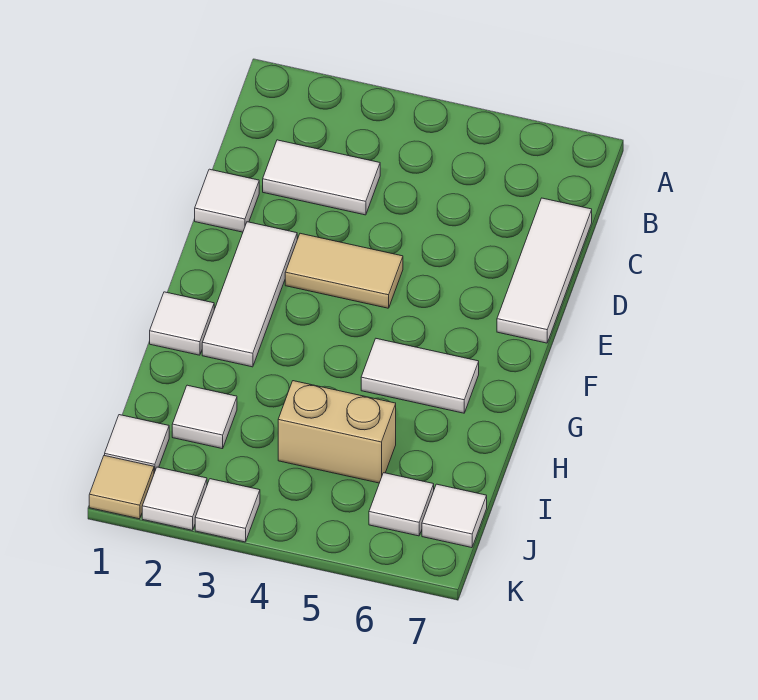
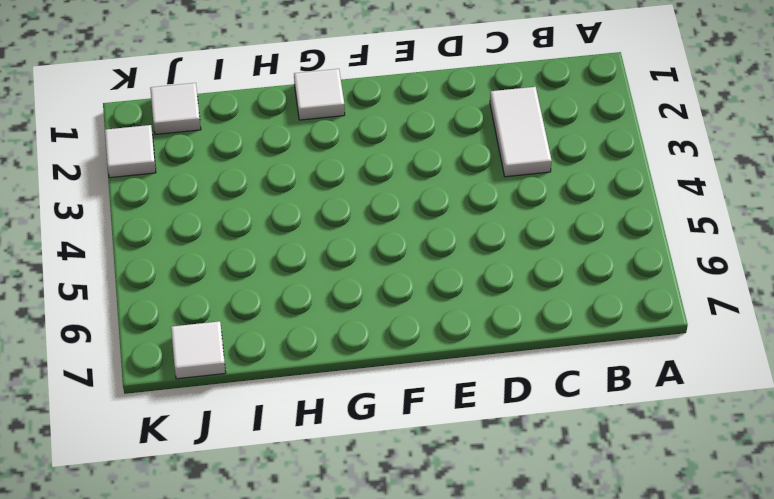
none -> white tile C7:E7 level 1
none -> white tile D1 level 1
none -> white tile E2:G2 level 1

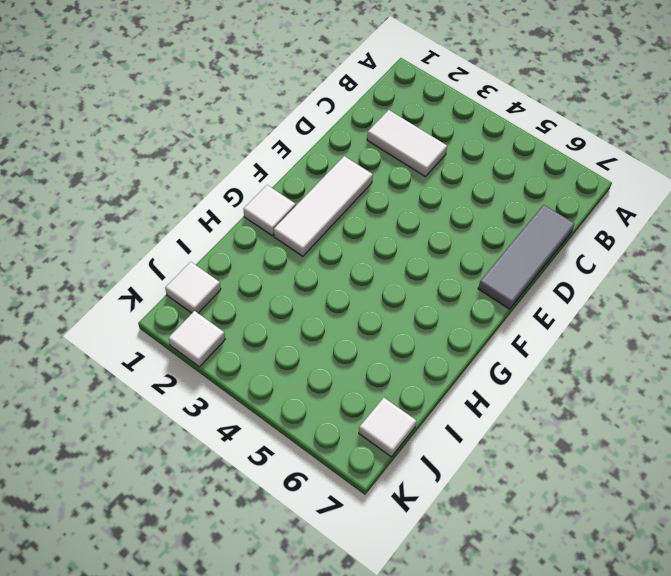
grey tile C7:E7 level 1 -> white tile C7:E7 level 1
none -> white tile D1 level 1
none -> tan tile E3:E4 level 1
none -> white tile G5:G6 level 1

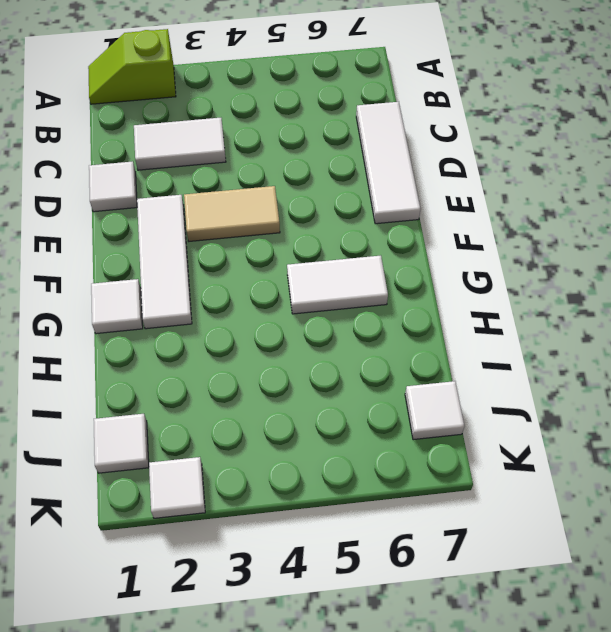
lime slope A1:A2 level 1 top 2 -> none
none -> white tile I2 level 1
none -> tan brick I4:I5 level 1
none -> white tile J6 level 1

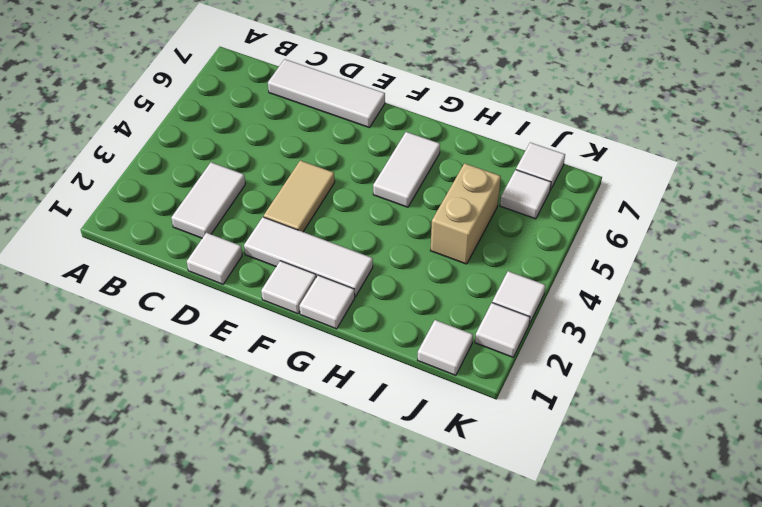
white tile F1 level 1 -> white tile I2 level 1
none -> tan tile K1 level 1

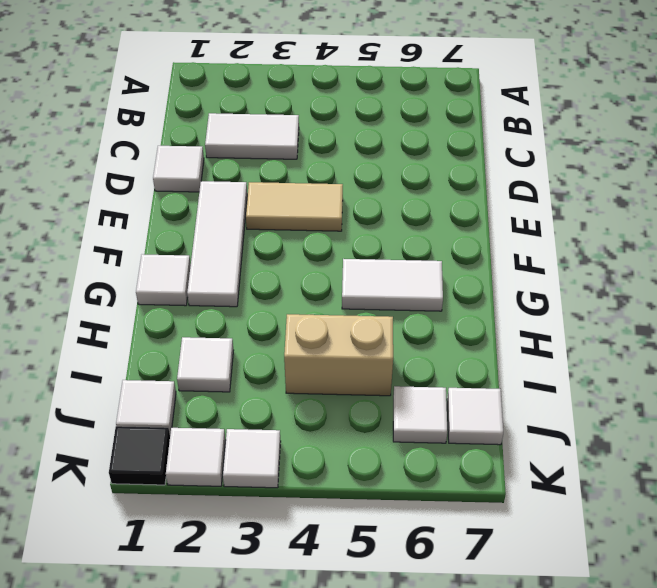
black tile K1 level 1 -> tan tile K1 level 1
none -> white tile C7:E7 level 1

